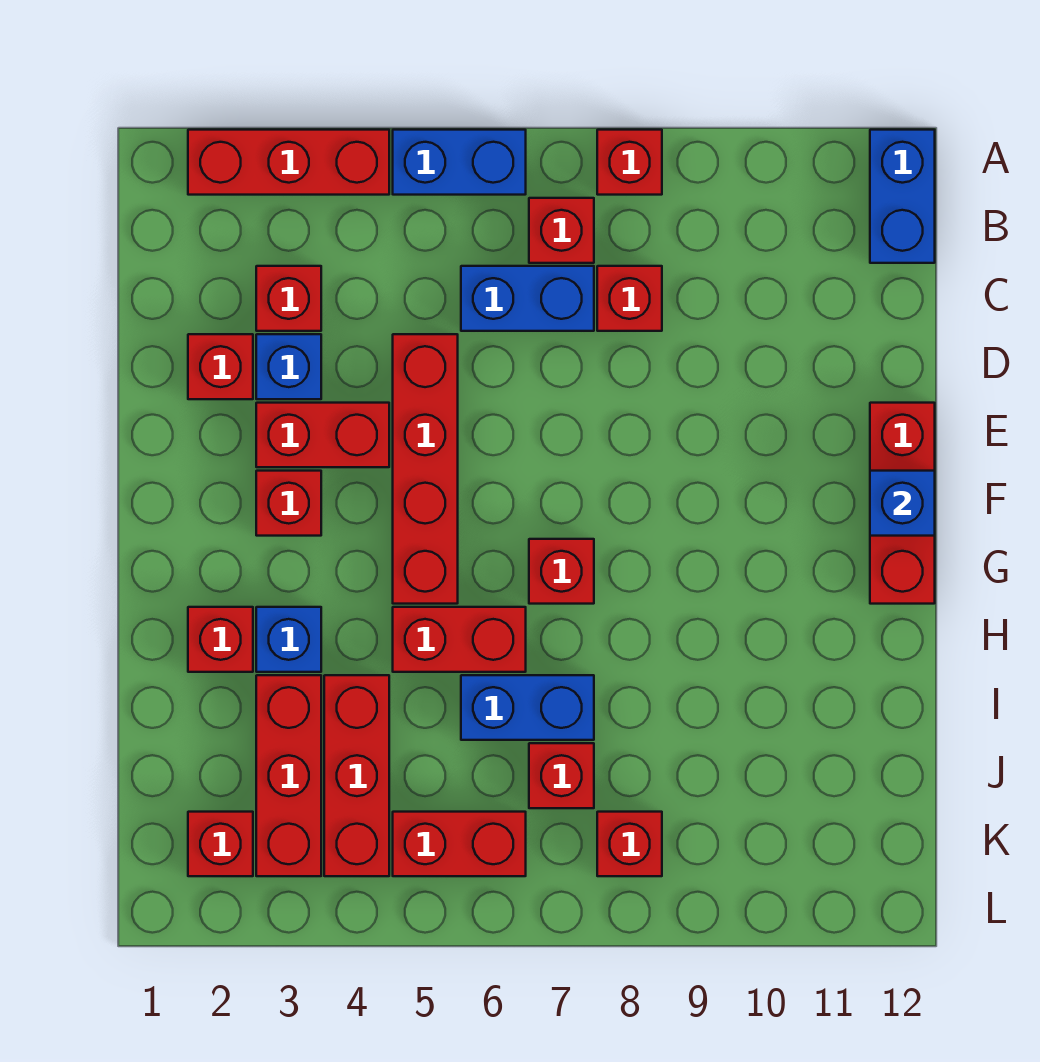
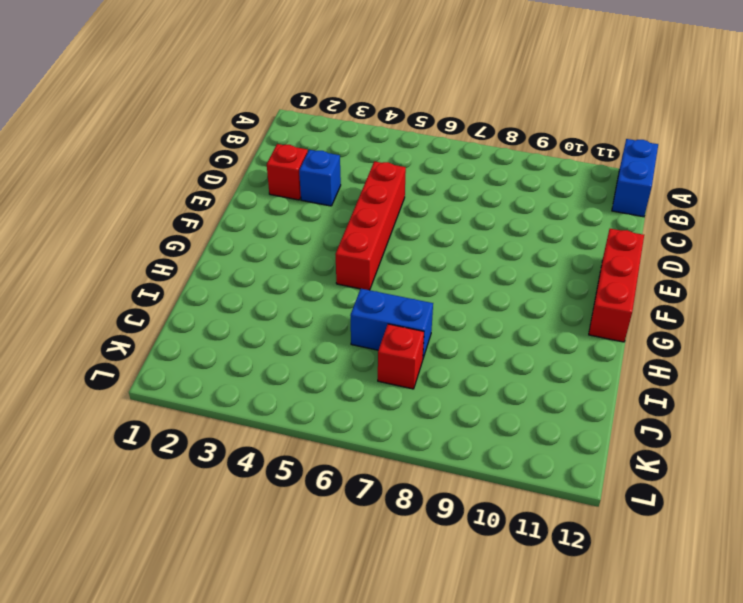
none -> red brick A2:A4 level 1
none -> blue brick A5:A6 level 1
none -> red brick A8 level 1

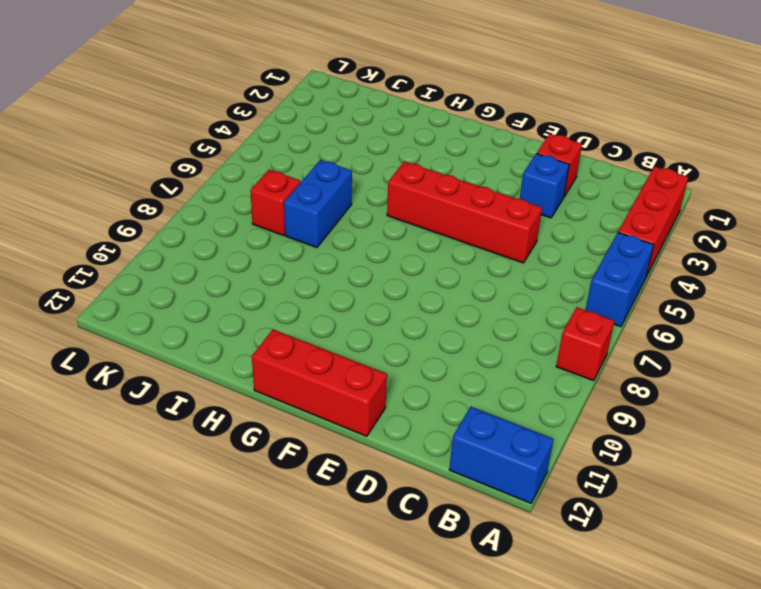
none -> red brick B7 level 1
none -> red brick C3 level 1
none -> blue brick C6:C7 level 1

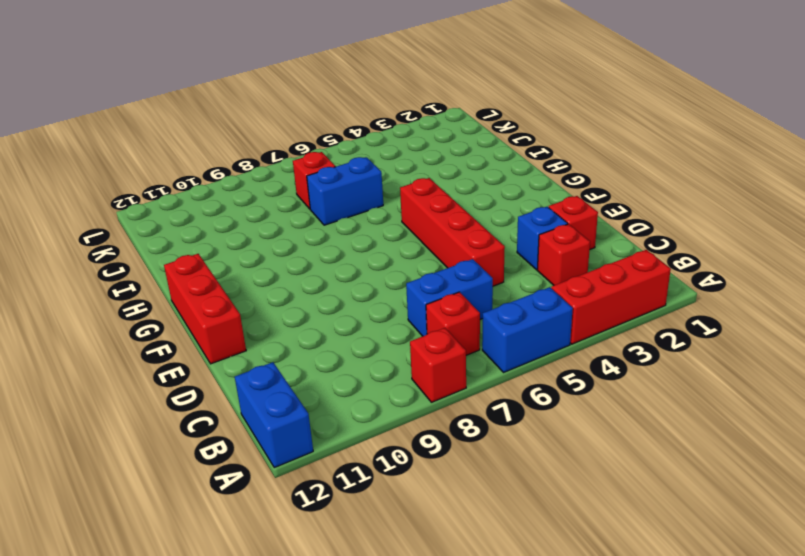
none -> red brick C8 level 1
none -> red brick E3:E4 level 1
none -> red brick F3 level 1

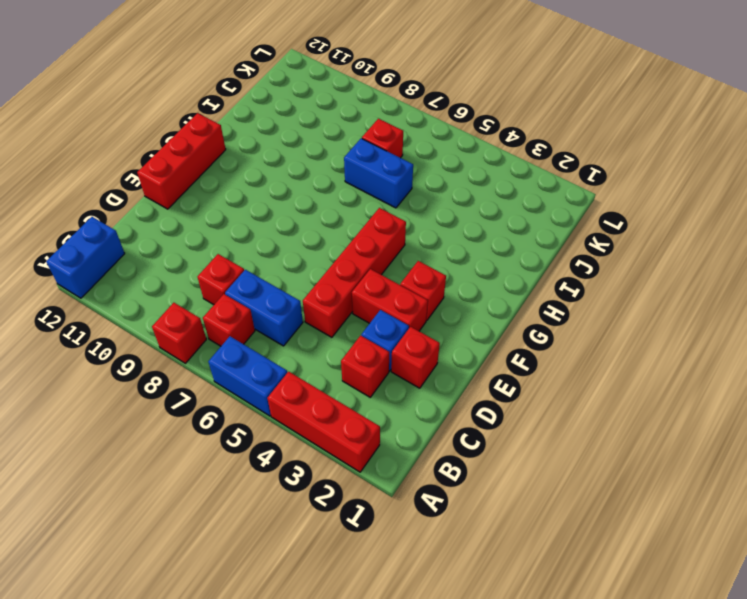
none -> red brick G7 level 1
none -> red brick H2 level 1
none -> blue brick H3 level 1

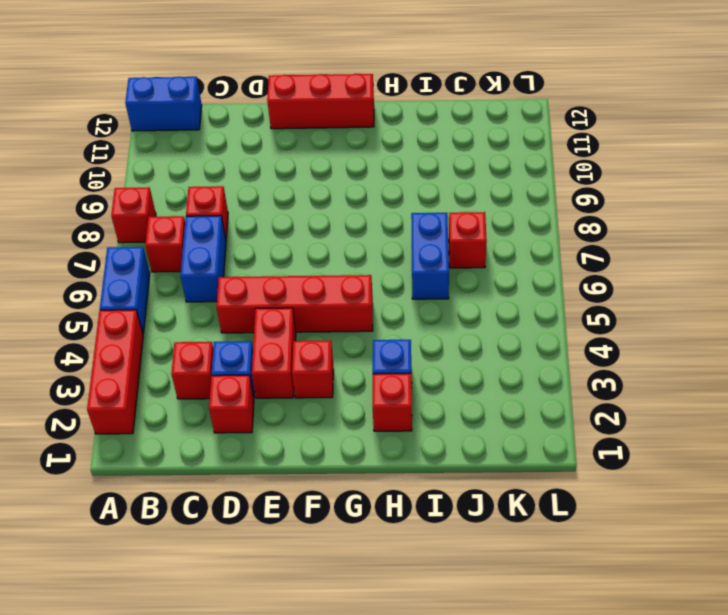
none -> red brick G7 level 1
none -> red brick H5:H6 level 1
none -> red brick I3:K3 level 1

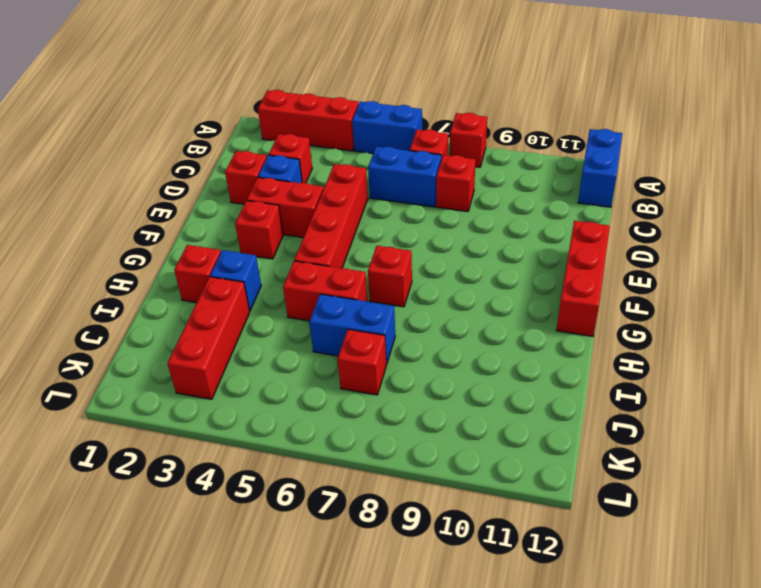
none -> red brick I4:K4 level 1
none -> red brick K2 level 1
none -> red brick K5:K6 level 1

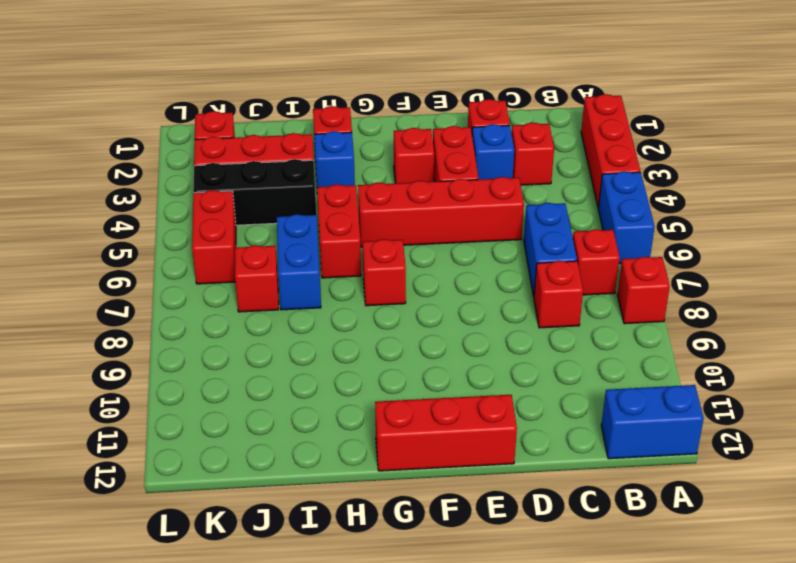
black brick I4:K4 level 1 -> red brick I4:K4 level 1
none -> red brick K8 level 1
none -> blue brick F12 level 2

